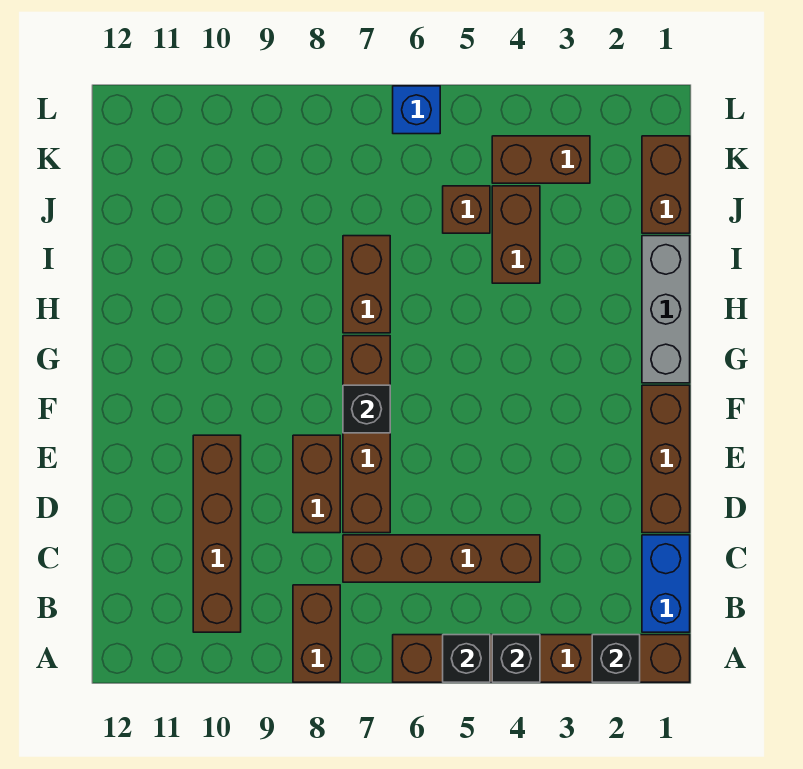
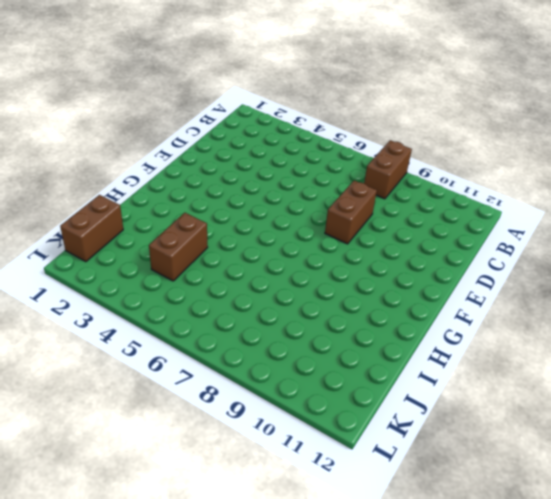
none -> brown brick A1:A6 level 1
none -> blue brick B1:C1 level 1
none -> brown brick B10:E10 level 1

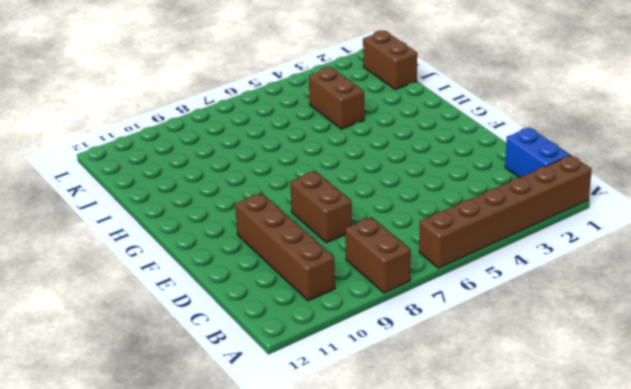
none -> brown brick C4:C7 level 1
none -> brown brick D1:F1 level 1
none -> brown brick D7:G7 level 1

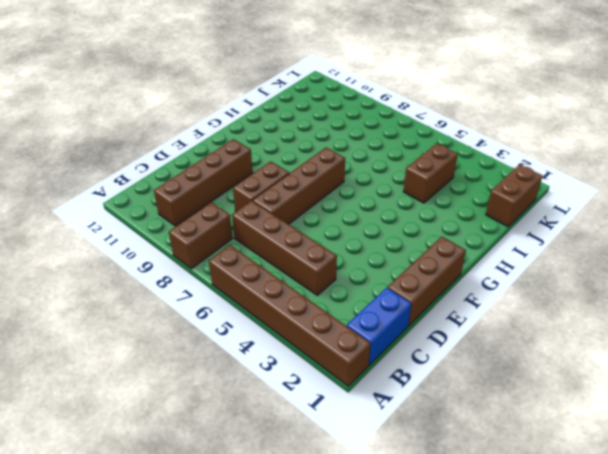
none -> grey brick G1:I1 level 1
none -> brown brick H7:I7 level 1
none -> brown brick J5 level 1

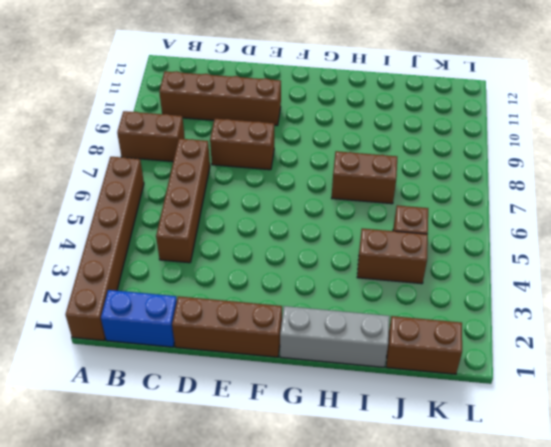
none -> brown brick D7:G7 level 1
none -> brown brick K3:K4 level 1
none -> blue brick L6 level 1

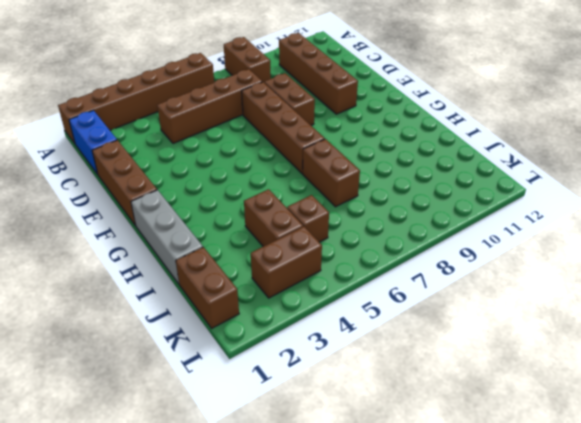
none -> blue brick L6 level 1
none -> black brick A2 level 2
none -> black brick A4 level 2

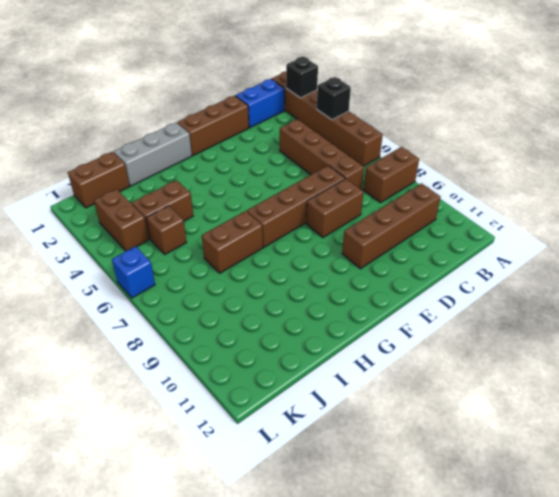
none -> black brick A5 level 2
none -> black brick F7 level 2

